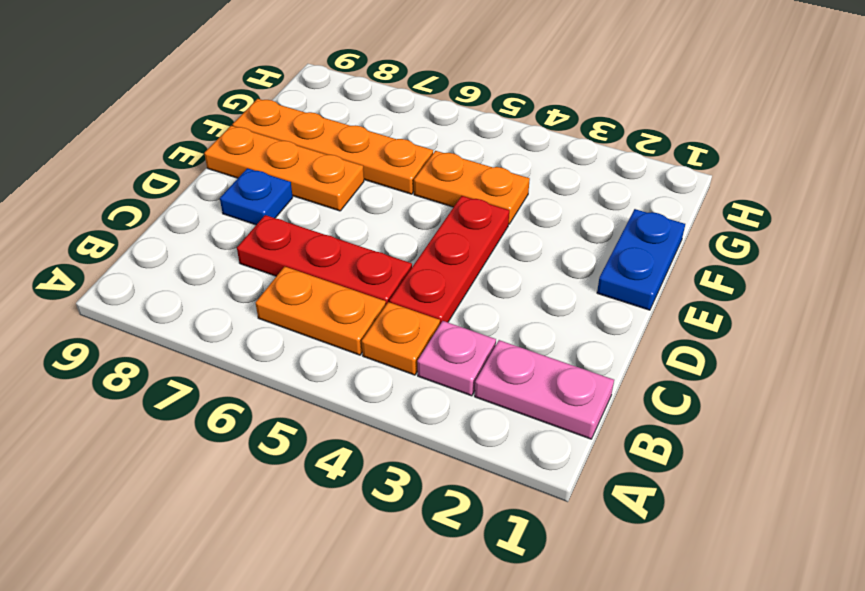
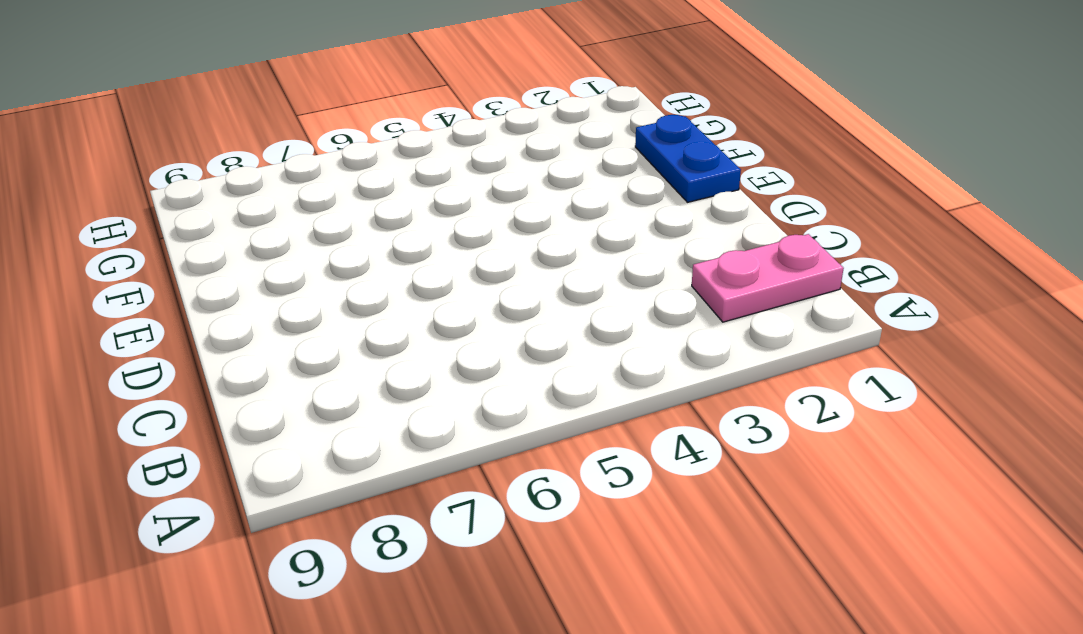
none -> pink plate B3 level 1
none -> orange plate B4 level 1

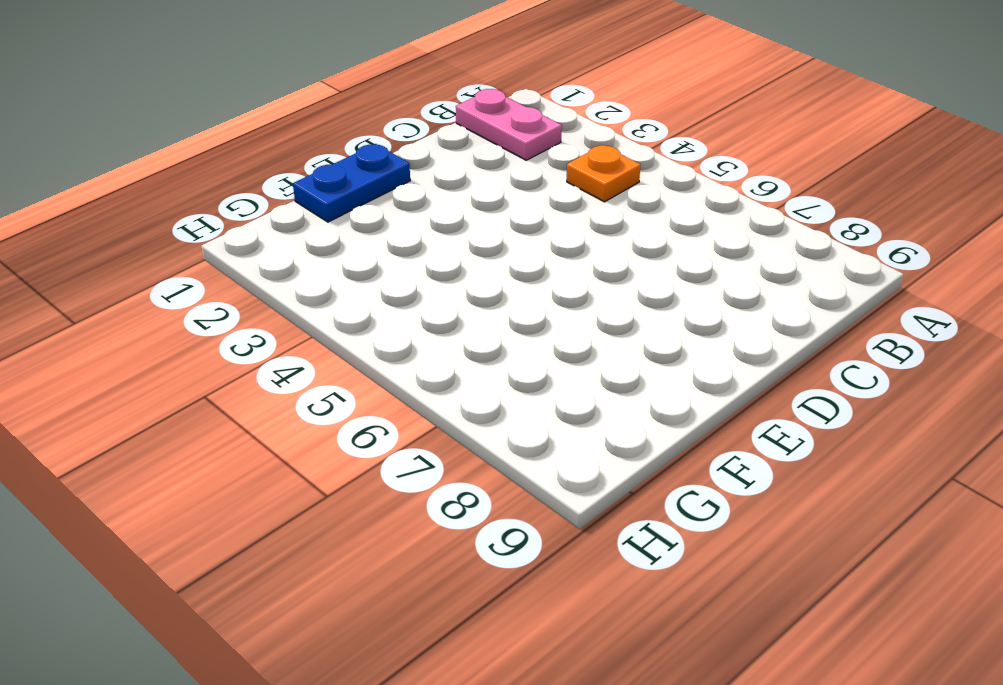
none -> pink plate B3 level 1
none -> orange plate B5:B6 level 1

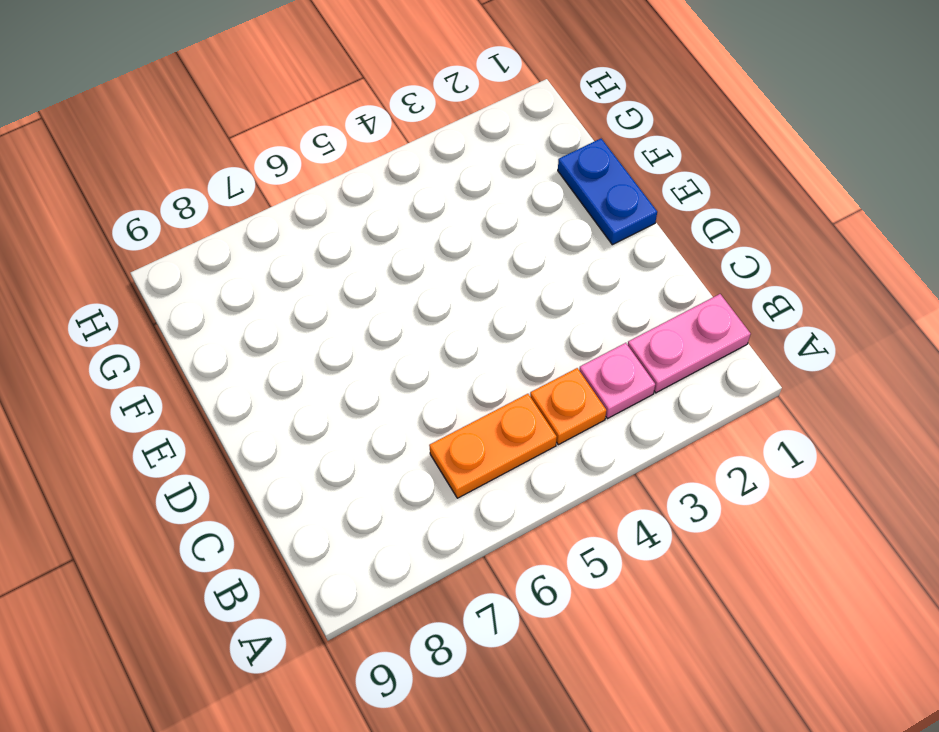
none -> red plate C4:E4 level 1
none -> red plate C5:C7 level 1

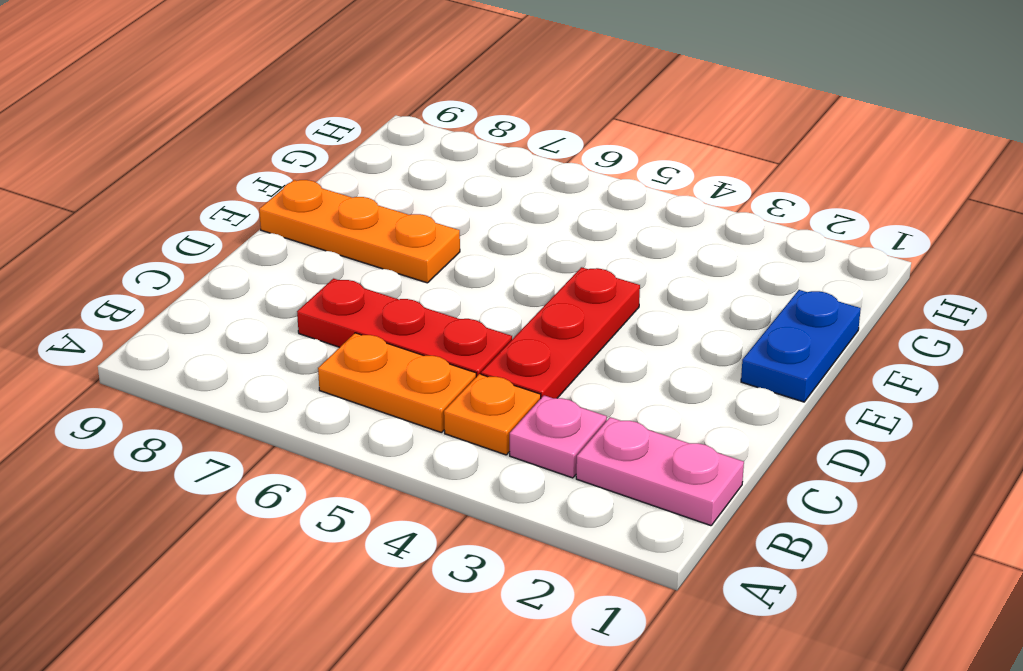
none -> blue plate D8 level 1
none -> orange plate F4:F5 level 1

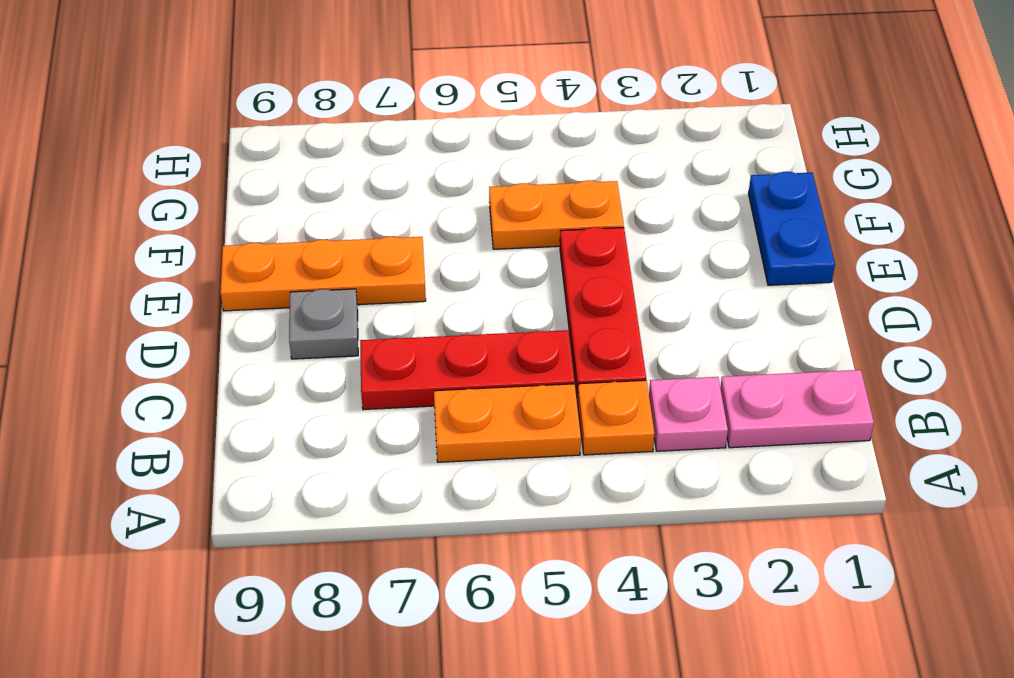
grey plate D8 level 1 -> blue plate D8 level 1
none -> orange plate F6:F9 level 1

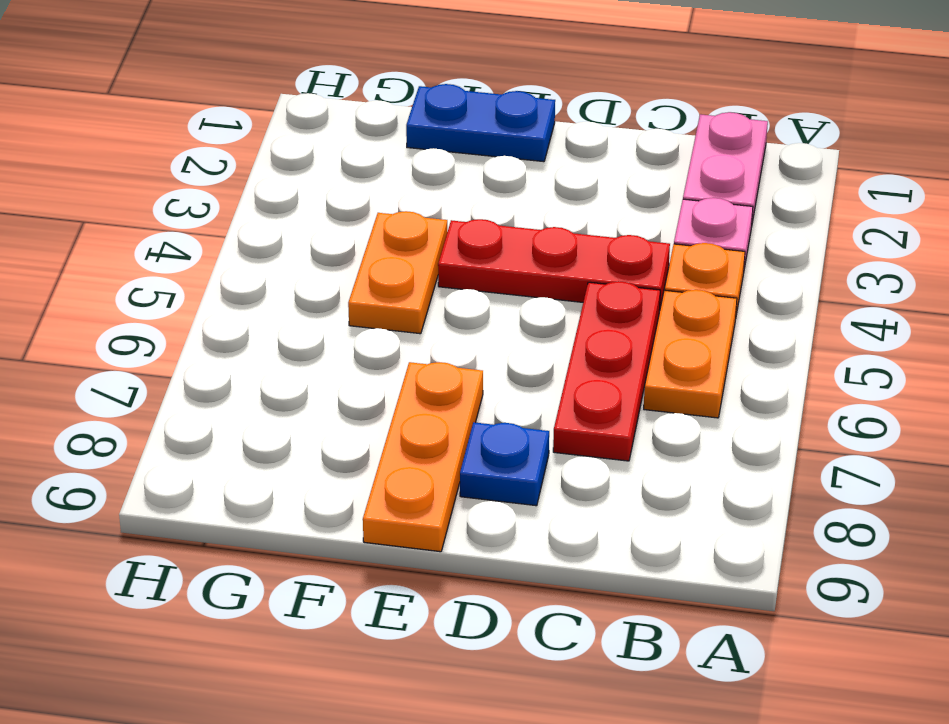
none -> orange plate F6:F9 level 1

